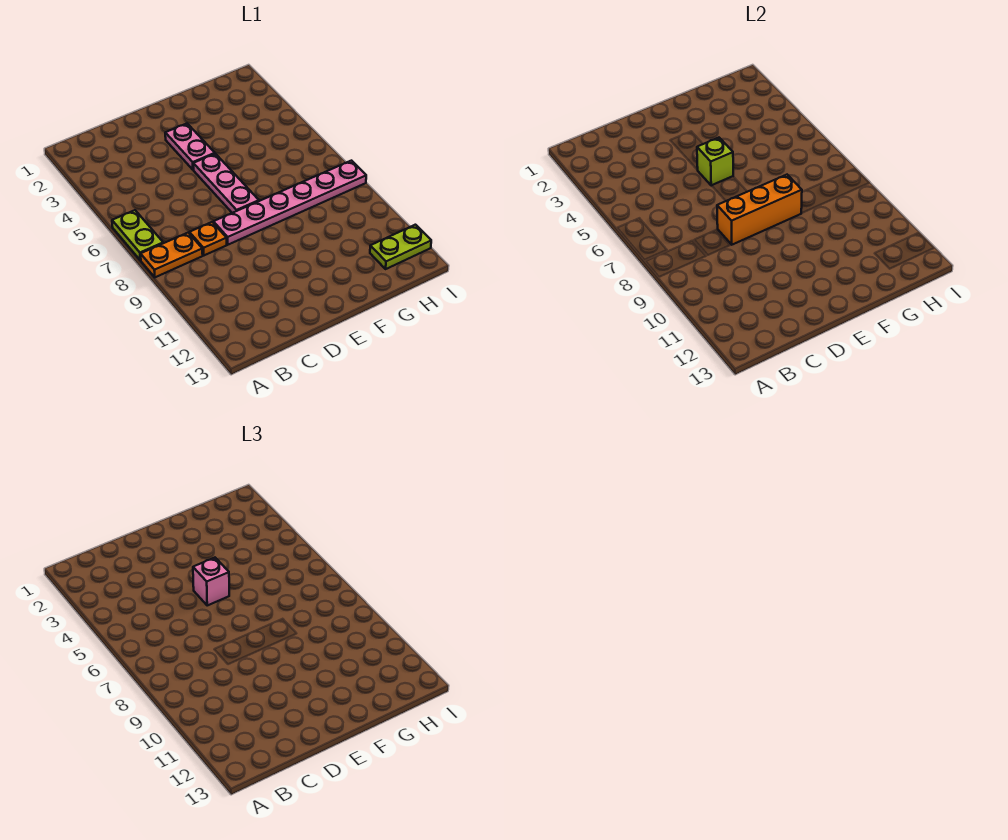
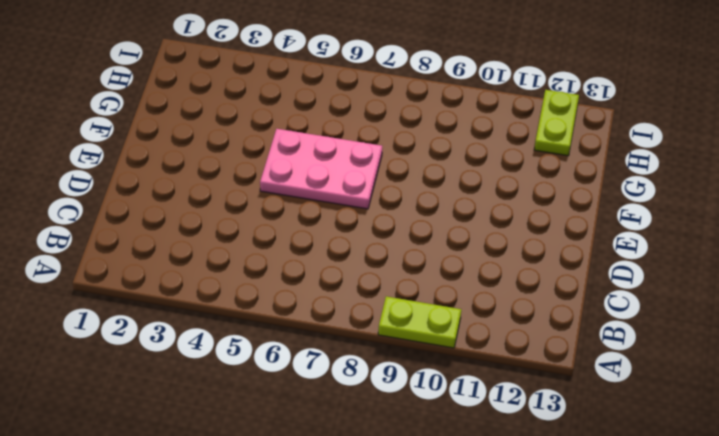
lime plate A9:A10 level 1 -> lime plate A6:A7 level 1
pink plate E5:F7 level 1 -> pink plate E5:E7 level 1
none -> orange plate A8:B8 level 1
none -> orange plate C8 level 1

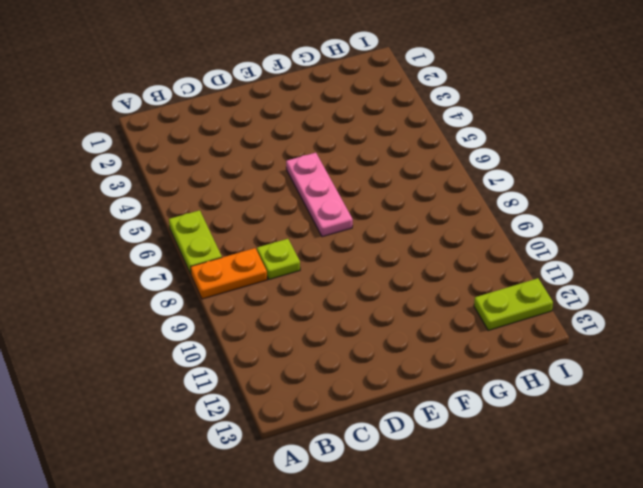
lime plate C8 level 1 -> orange plate C8 level 1
none -> pink plate D8:I8 level 1
none -> pink plate E3:E4 level 1

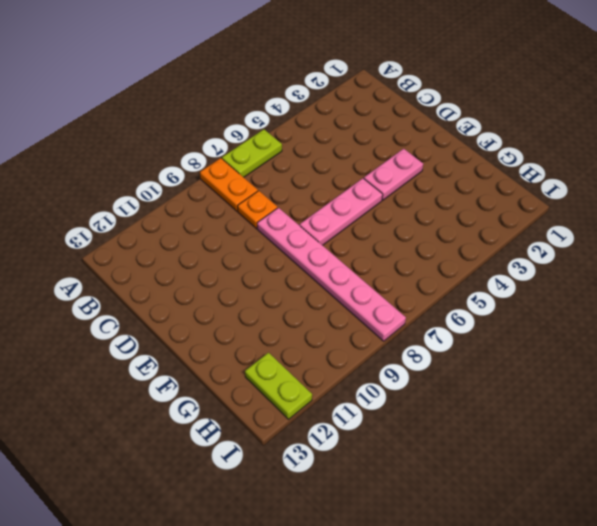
none -> orange brick D8:F8 level 2
none -> lime brick E5 level 2

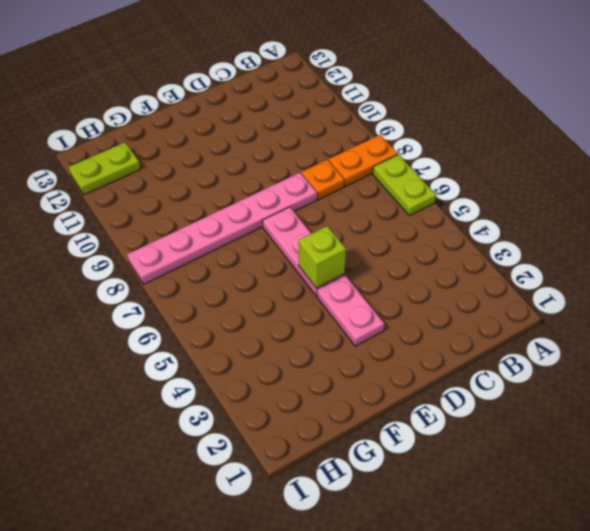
none -> orange brick D8:F8 level 2
none -> pink brick E5 level 3

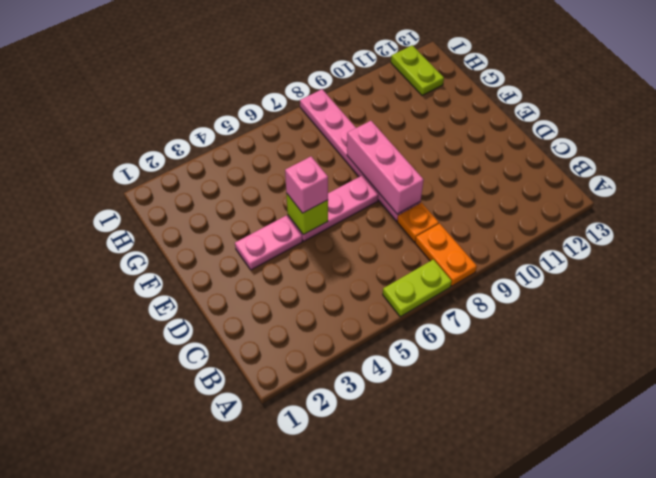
pink brick D8:F8 level 2 -> orange brick D8:F8 level 2

